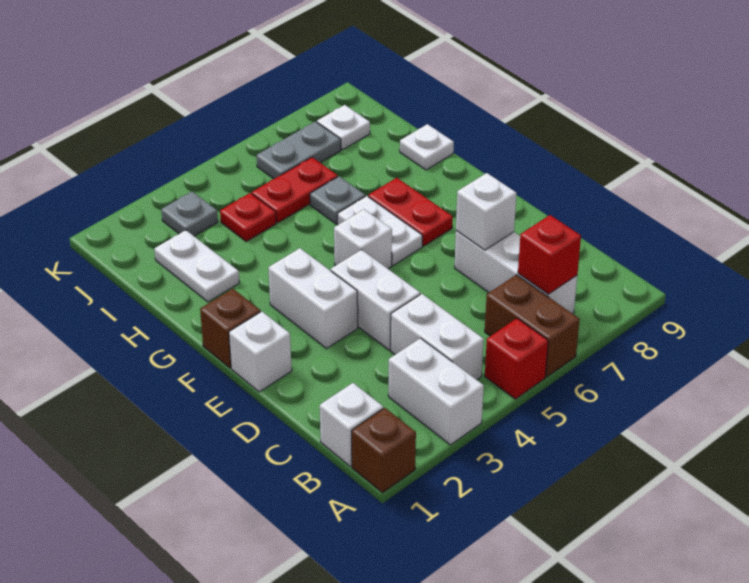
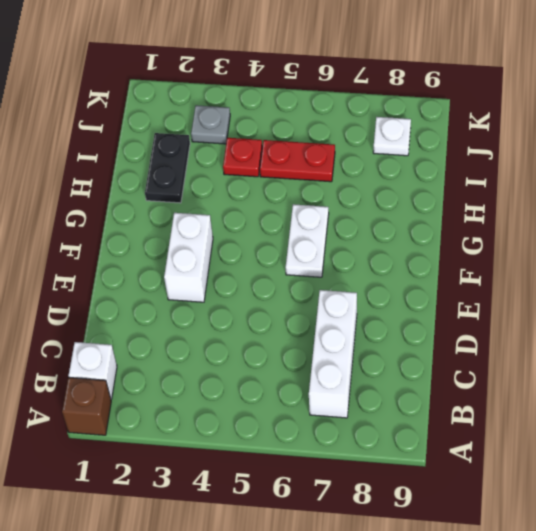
black plate H2:I2 level 1 -> white plate H2:I2 level 1
none -> white brick A3:B3 level 1
none -> red brick A5 level 1
none -> brown brick A6:B6 level 1

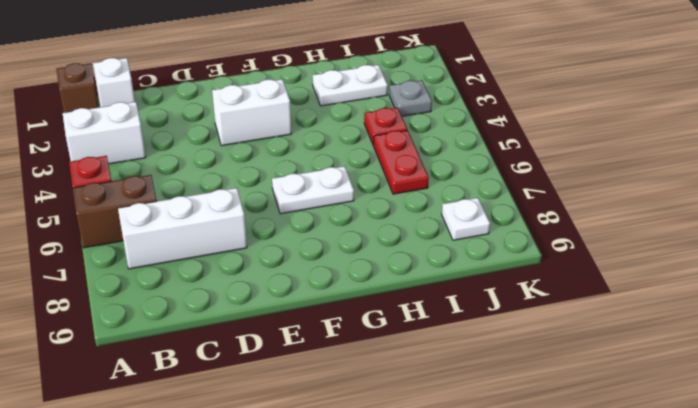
none -> white brick B4:C4 level 1
none -> white brick D4:E4 level 1
none -> white brick E1 level 1

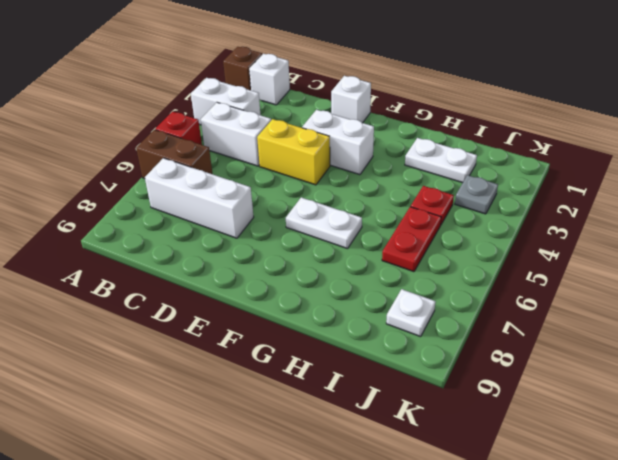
yellow brick D4:E4 level 1 -> white brick D4:E4 level 1
none -> brown brick F1 level 1
none -> white brick F5 level 1
none -> red plate F7:G7 level 1

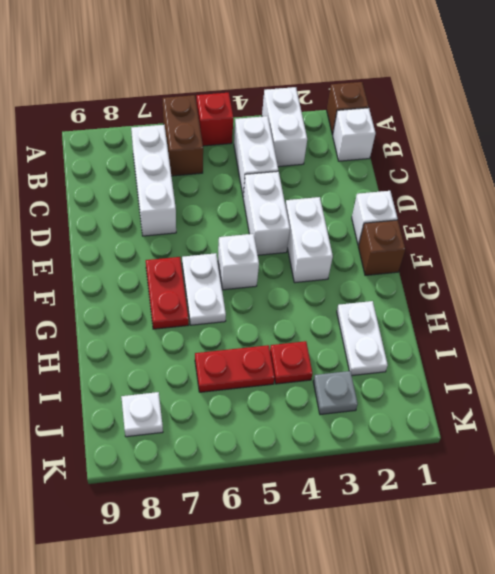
none -> grey plate H6 level 1
none -> white plate H9 level 1
none -> grey plate J6:J7 level 1

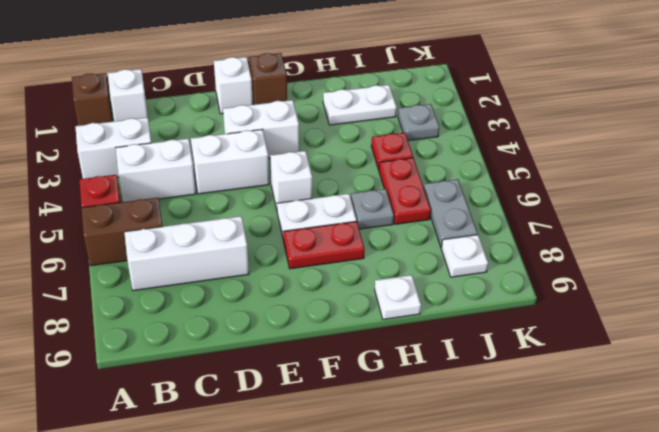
none -> red brick B7 level 2
none -> white brick D7 level 2

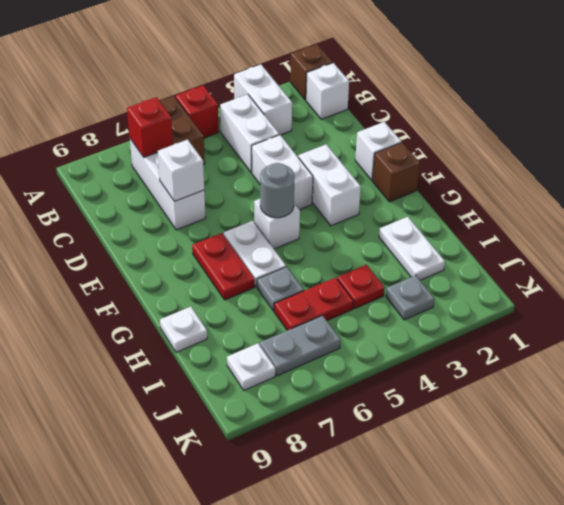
grey round brick F5 level 2 -> none

